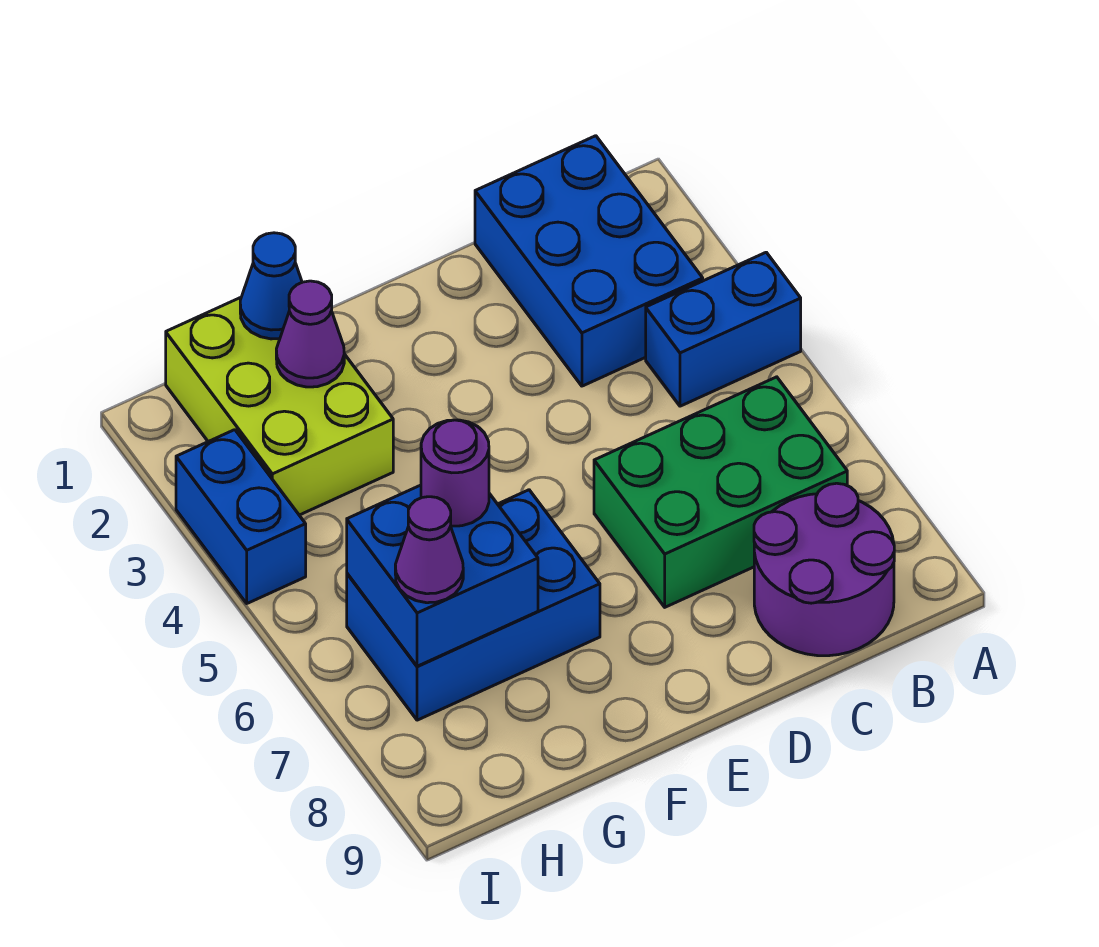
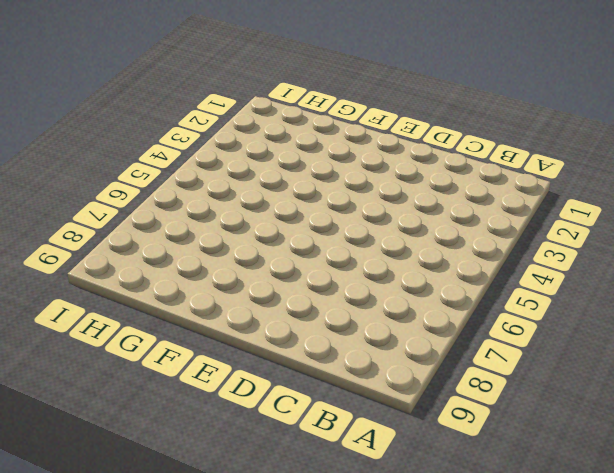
none -> blue brick A4:B4 level 1
none -> blue brick B1:C3 level 1
none -> green brick B6:D7 level 1

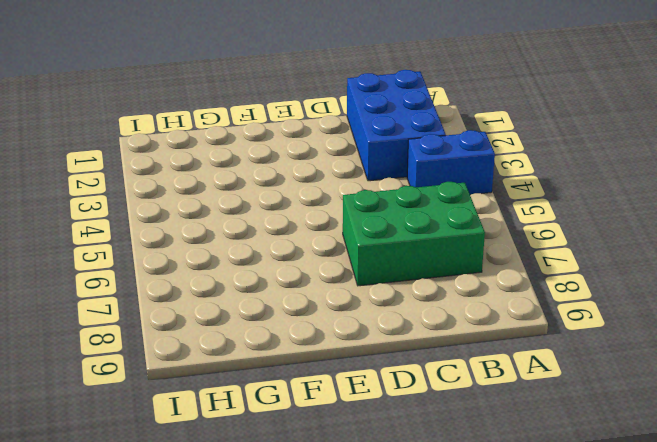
none -> purple round brick B8:C9 level 1
none -> blue brick F6:H7 level 1
none -> lime brick G1:H3 level 1

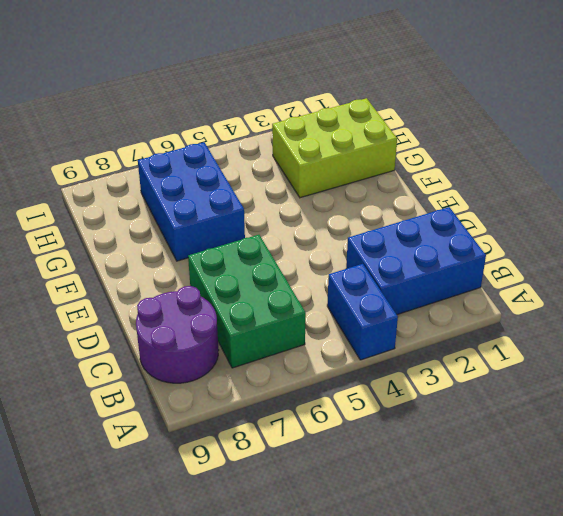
none -> blue brick I3:I4 level 1
none -> blue cone G1 level 2
none -> purple cone G2 level 2

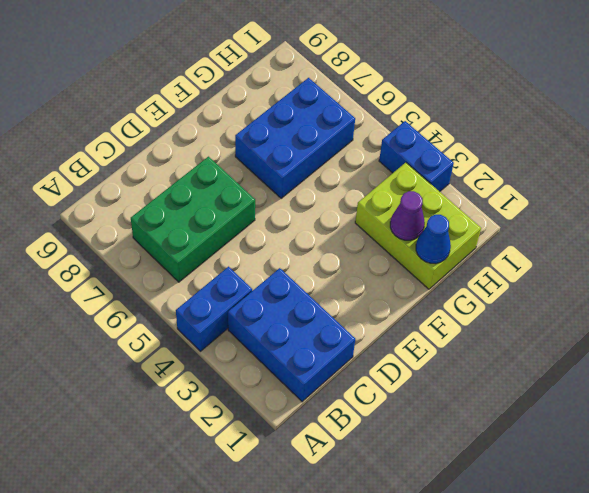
none -> purple round brick B8:C9 level 1
none -> blue brick G6:H7 level 2
none -> purple round brick G6 level 3

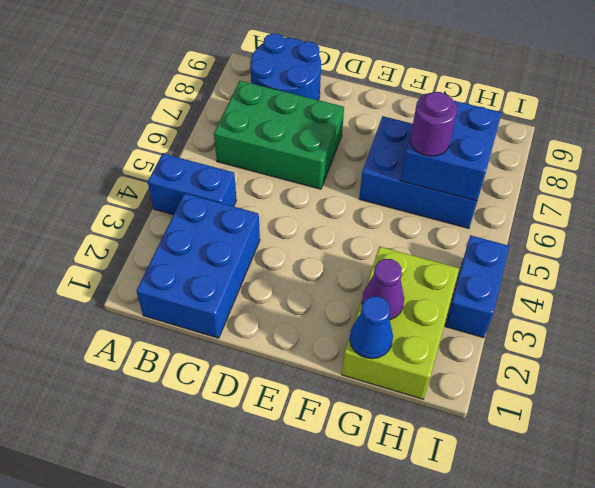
blue round brick B8:C9 level 1 -> purple round brick B8:C9 level 1
none -> purple cone H7 level 3

